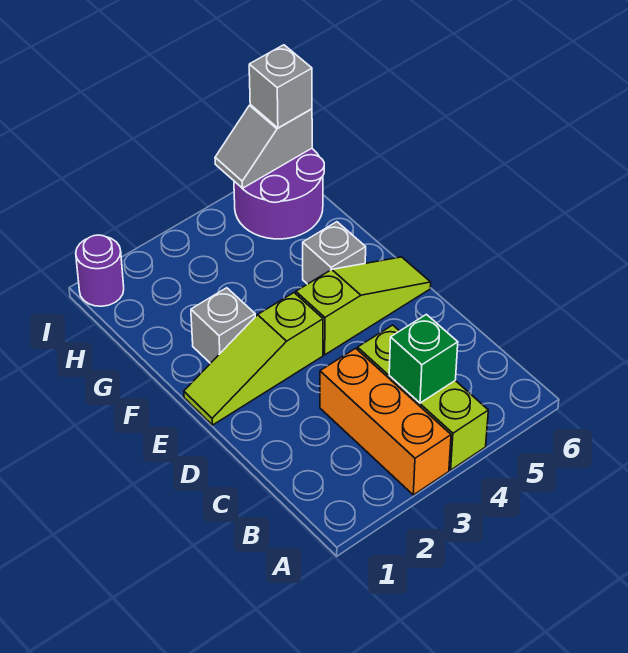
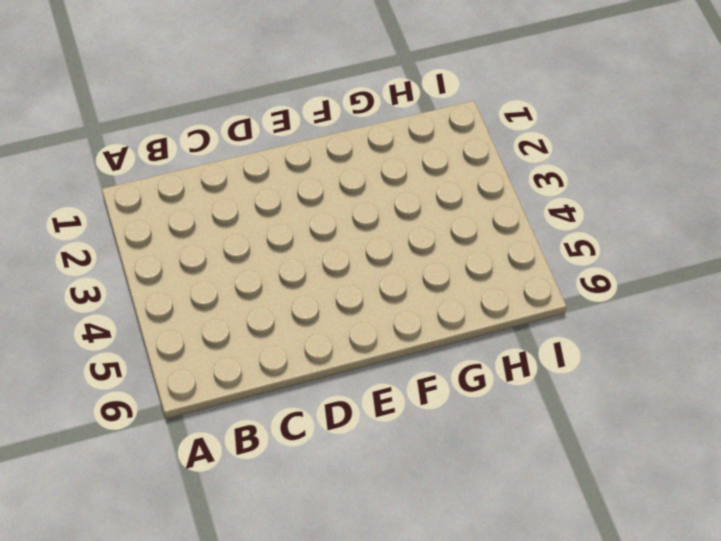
none -> orange brick A3:C3 level 1
none -> lime brick A4:C4 level 1

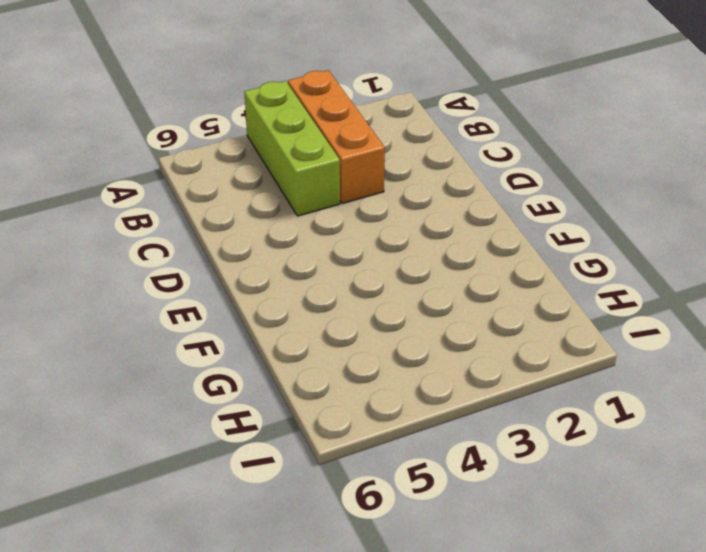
none -> lime slope E1:E3 level 1 top 3
none -> lime slope E4:E6 level 1 top 4

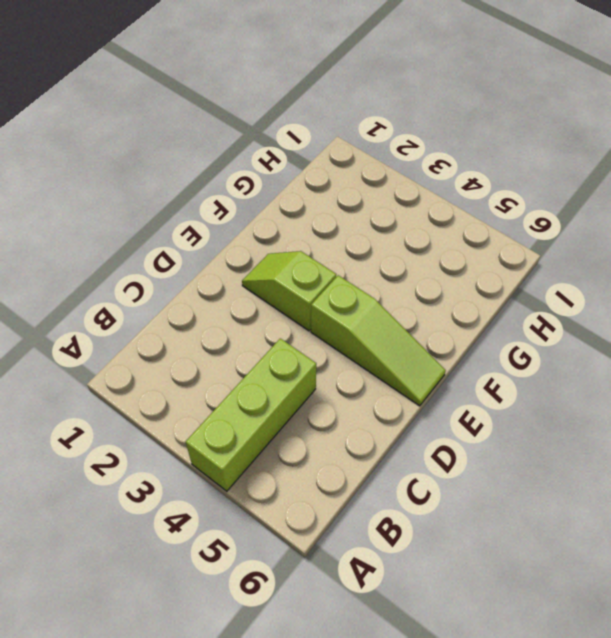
lime slope E2:E3 level 1 top 3 -> lime slope E1:E3 level 1 top 3
none -> orange brick A3:C3 level 1
none -> grey brick F2 level 1

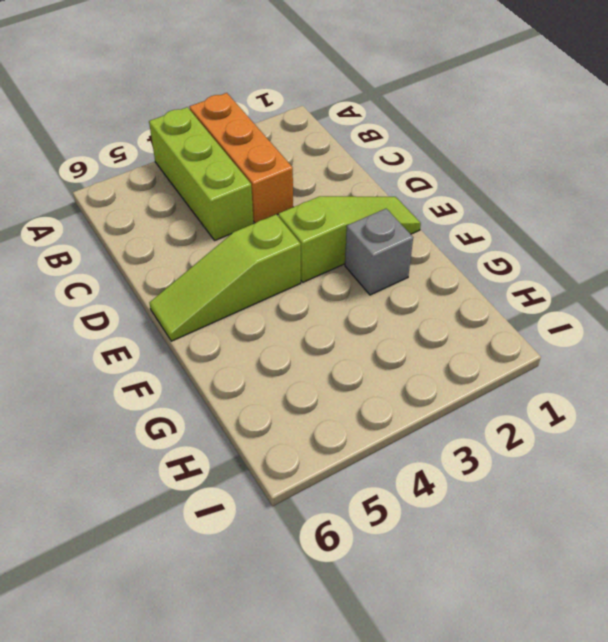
none -> grey brick F5 level 1
none -> purple round brick H5:I6 level 1

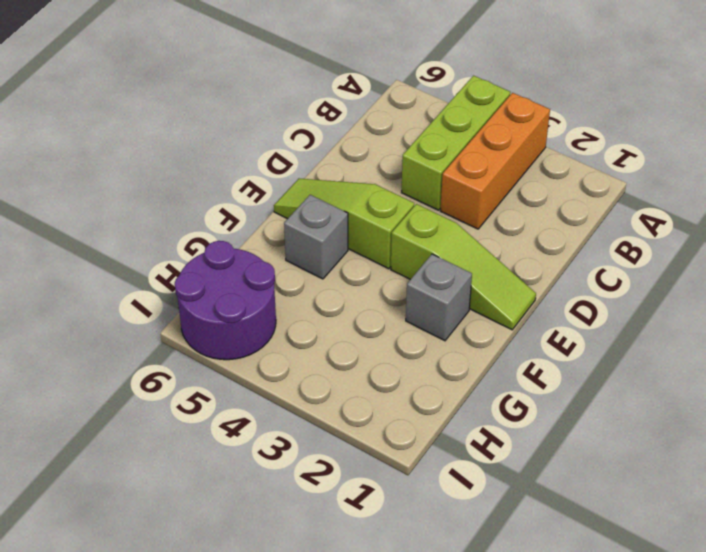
none -> purple round brick I1 level 1
none -> green brick B4 level 2

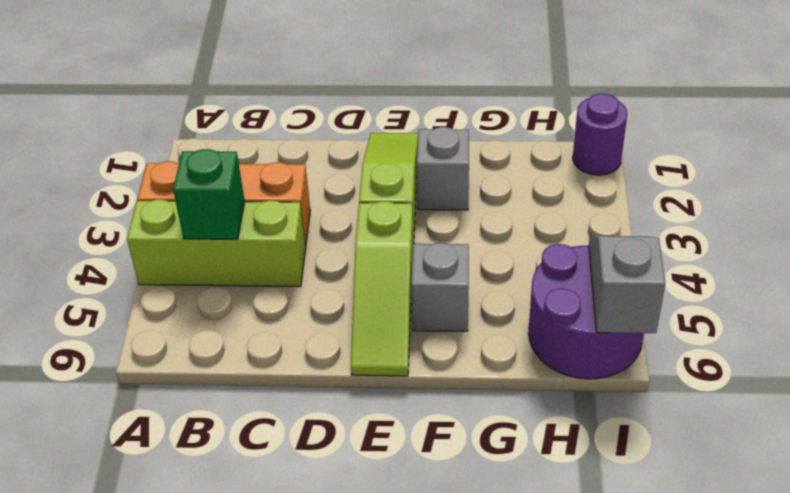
none -> grey brick I6 level 3

